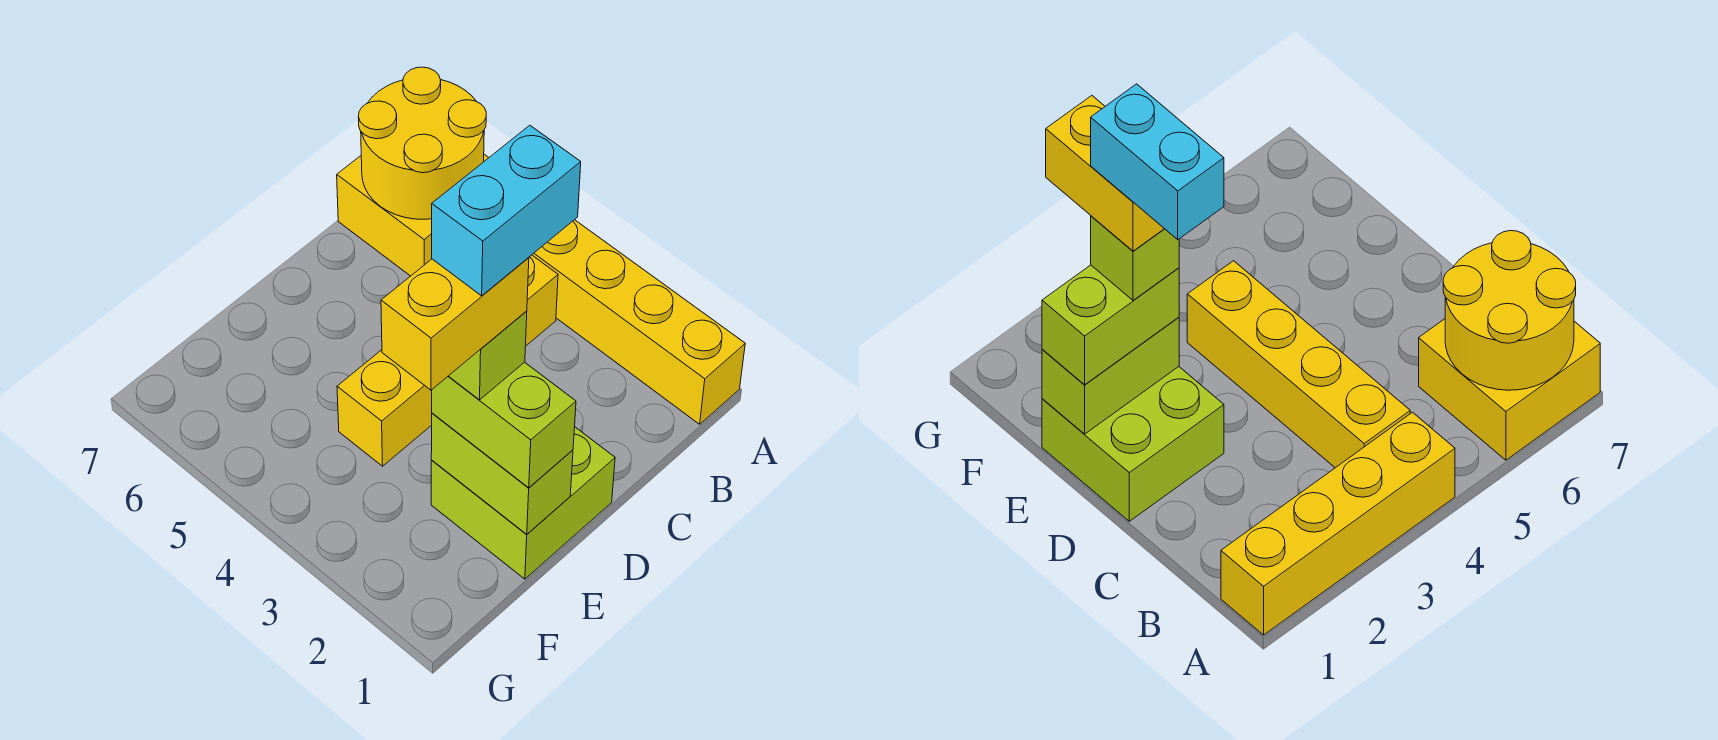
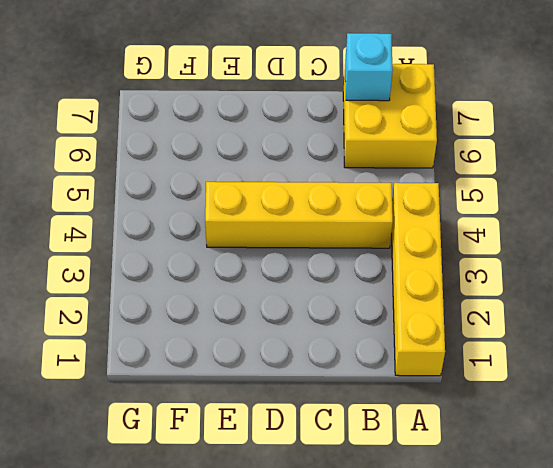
cyan brick B7 level 2 -> yellow round brick A6:B7 level 2
none -> lime brick D1:E2 level 1
none -> lime brick E1:E2 level 2

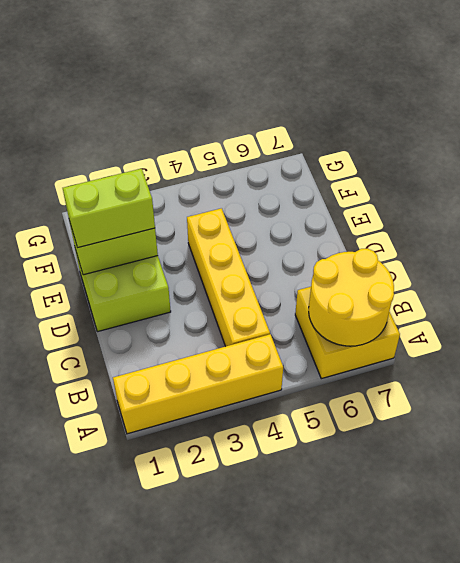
none -> lime brick E2 level 4
none -> yellow brick E2:F2 level 5

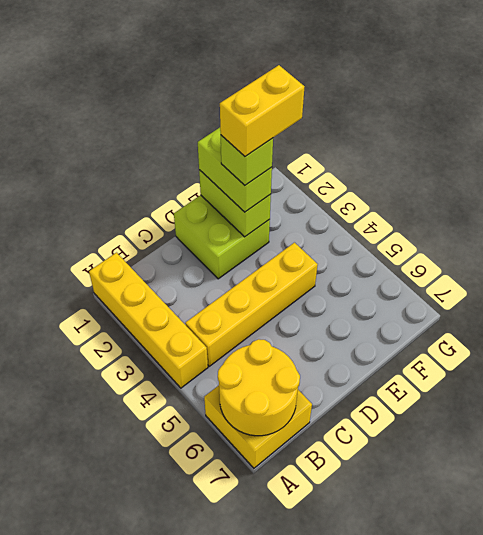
none -> cyan brick D2:E2 level 6

